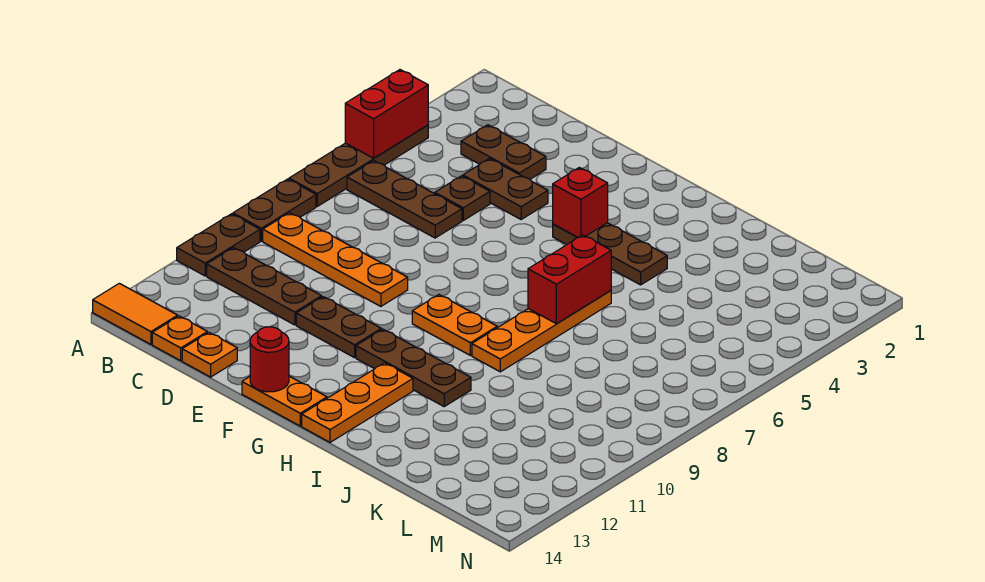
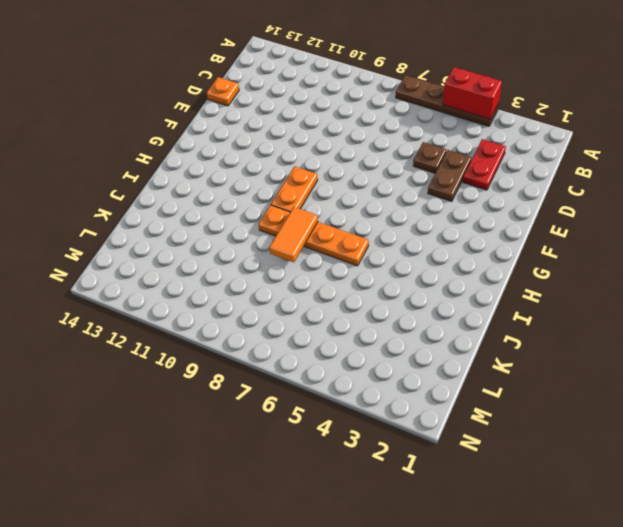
red plate C3:D3 level 1 -> brown plate C3:D3 level 1
orange tile I8:J8 level 2 -> orange tile A14:B14 level 1
none -> brown plate A8:A9 level 1
none -> brown plate A10:A11 level 1
none -> brown plate B6:D6 level 1

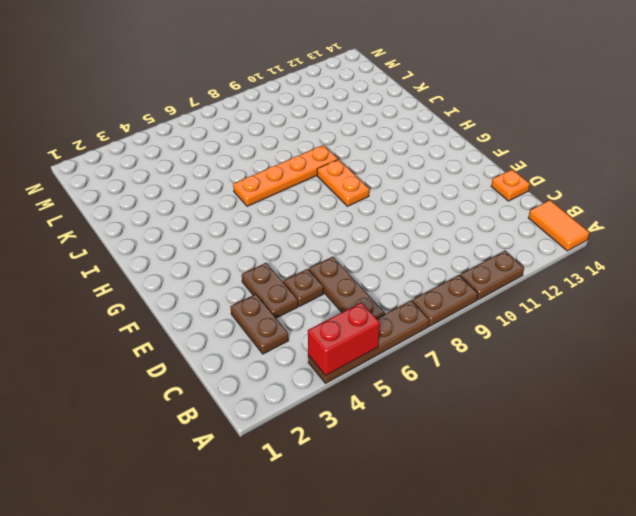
none -> orange plate B9:E9 level 1
none -> brown plate B11:D11 level 1
none -> orange plate C14 level 1

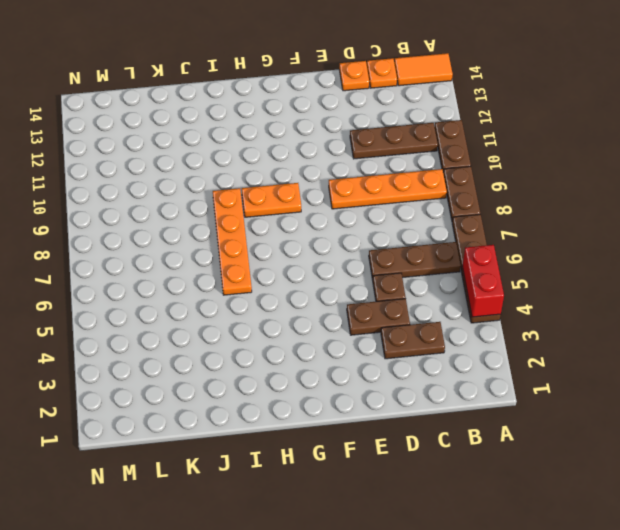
none -> brown plate E11:F11 level 1
none -> orange plate F14:G14 level 1
none -> brown plate G4:I4 level 1

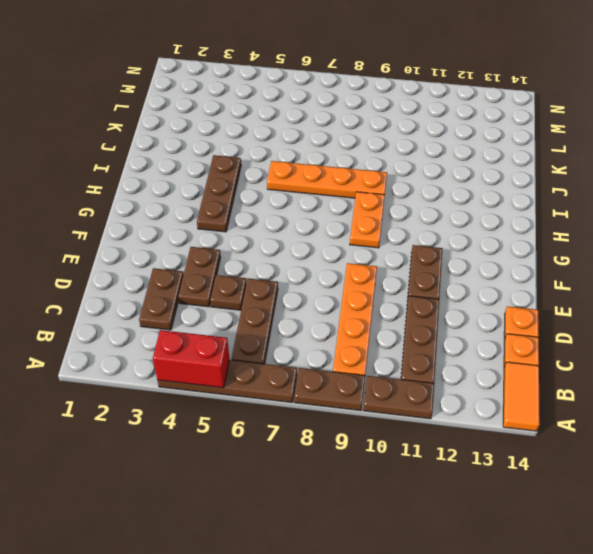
none -> orange plate F14:G14 level 1
none -> brown plate G11:I11 level 1
none -> orange plate H12:H14 level 1

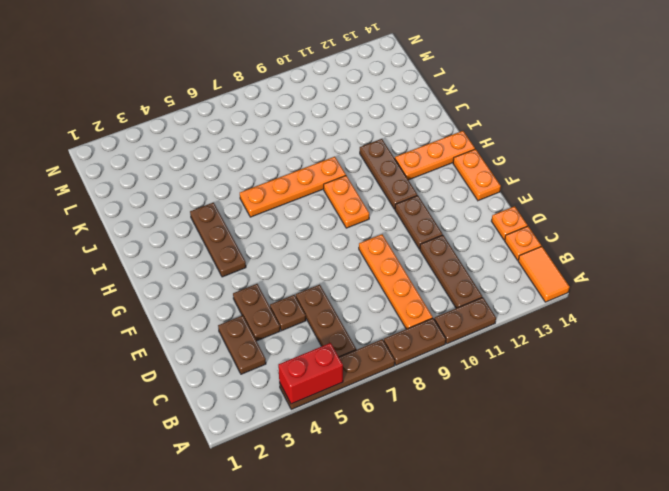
none -> red round brick F14 level 2
none -> red brick G4 level 2
none -> red brick I6:I7 level 2

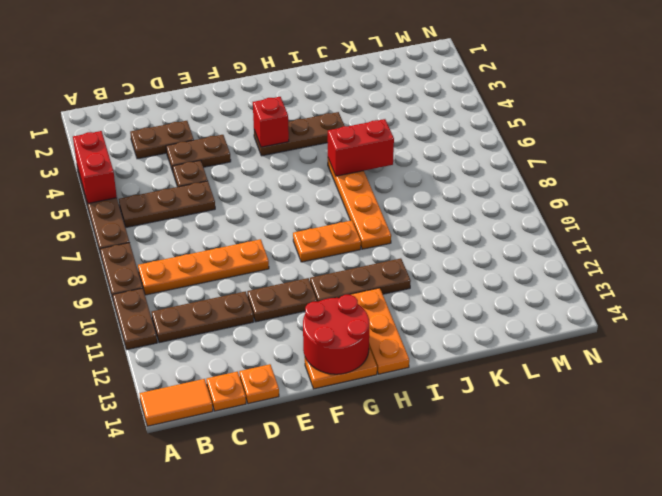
red round brick F13:G14 level 2 -> red round brick F14 level 2
red brick I6:J6 level 2 -> red brick I6:I7 level 2

